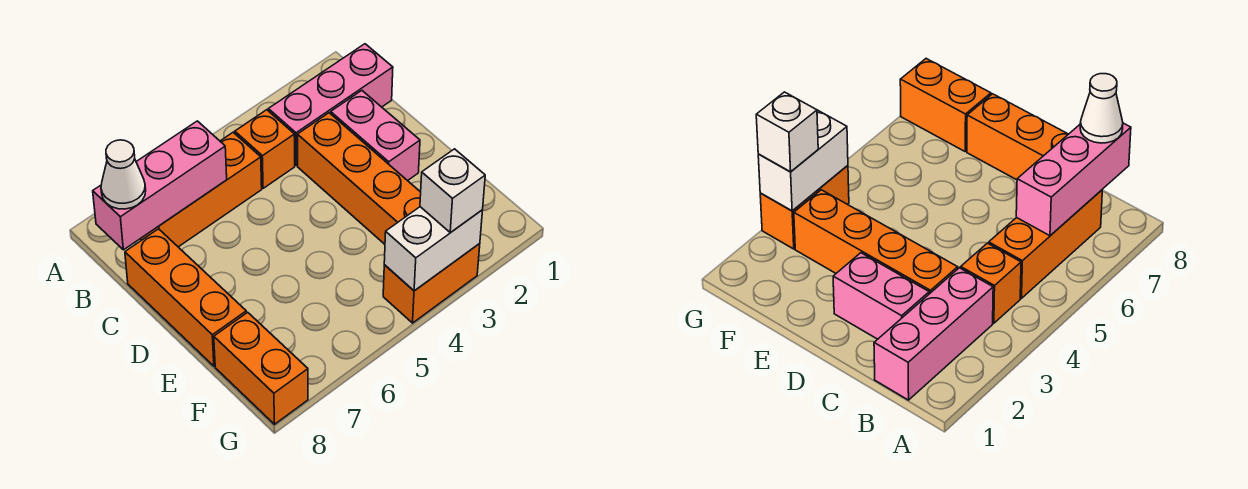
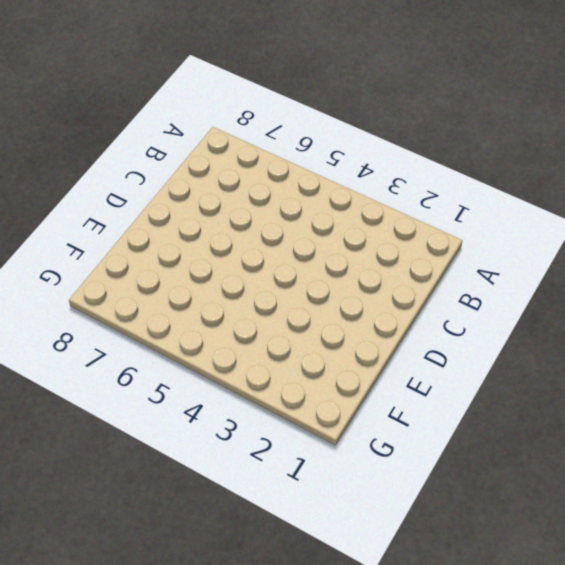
none -> pink brick B1:B3 level 1
none -> orange brick B4 level 1
none -> orange brick B5:B7 level 1

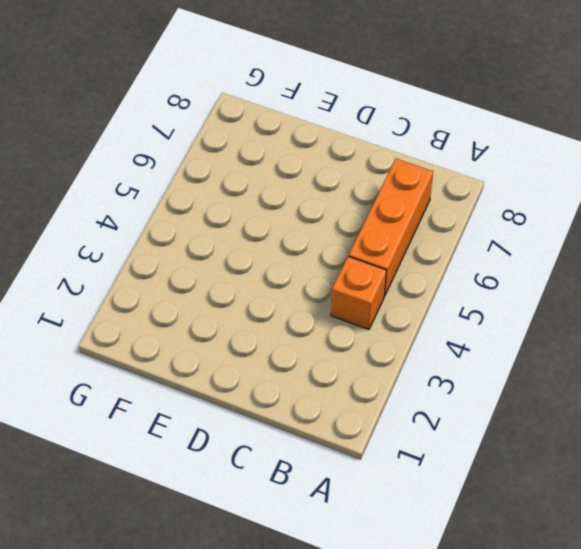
none -> pink brick B1:B3 level 1
none -> pink brick C2:D2 level 1
none -> orange brick C3:F3 level 1

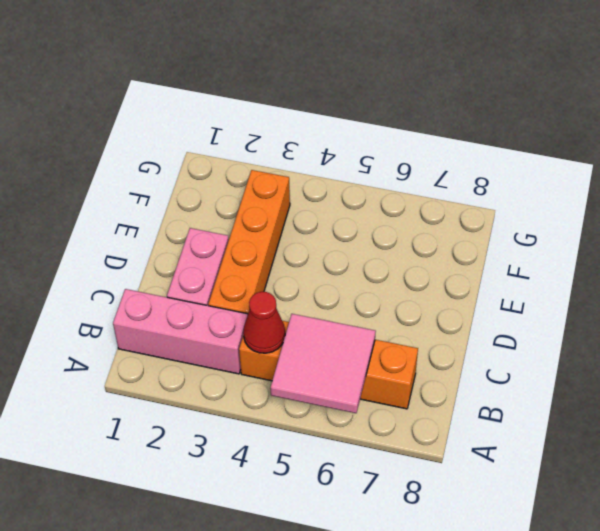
pink tile A5:B6 level 2 -> pink brick B6:B8 level 2
red cone B4 level 2 -> none
none -> orange brick C8:E8 level 1
none -> orange brick F8:G8 level 1
none -> orange brick G3:G4 level 1

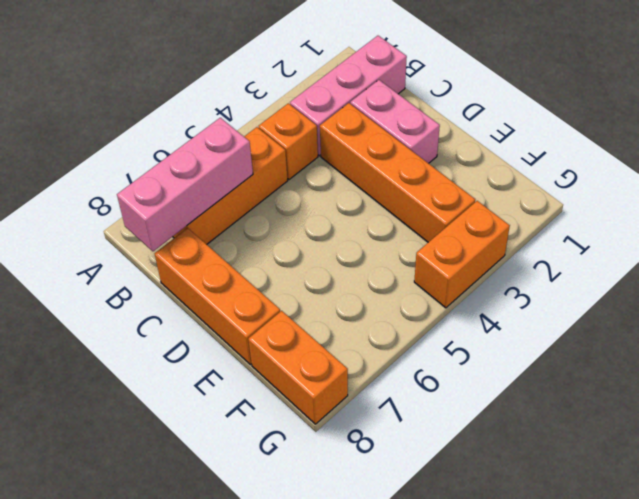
none -> white brick G3:G4 level 2
none -> white cone B8 level 3
none -> white brick G3 level 3

